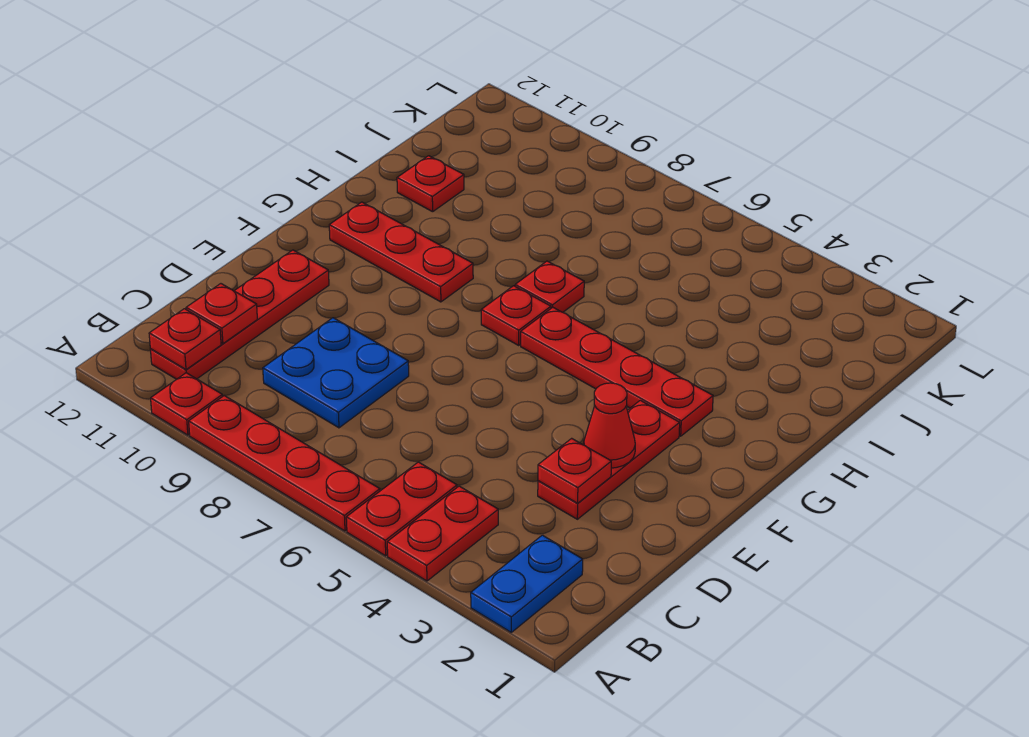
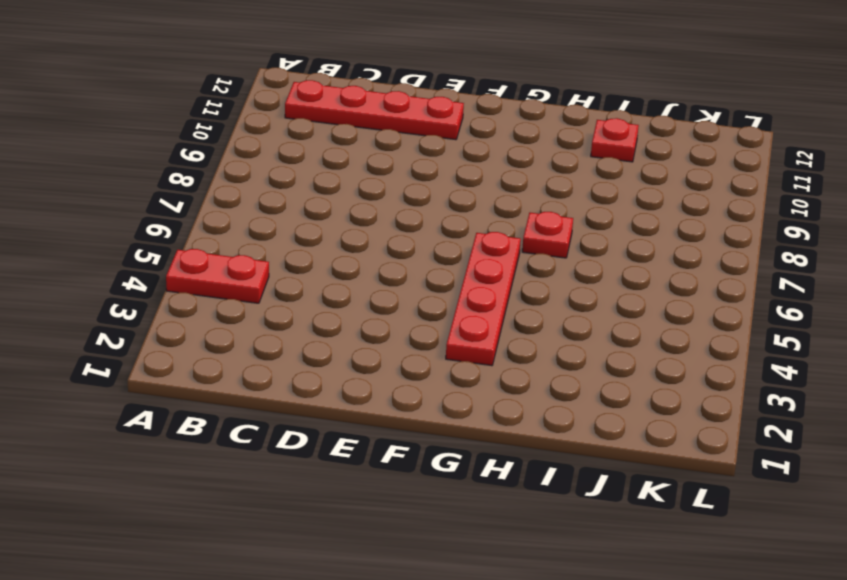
none -> blue plate A2:B2 level 1
none -> red plate A5:B5 level 1
none -> red plate A6:A9 level 1

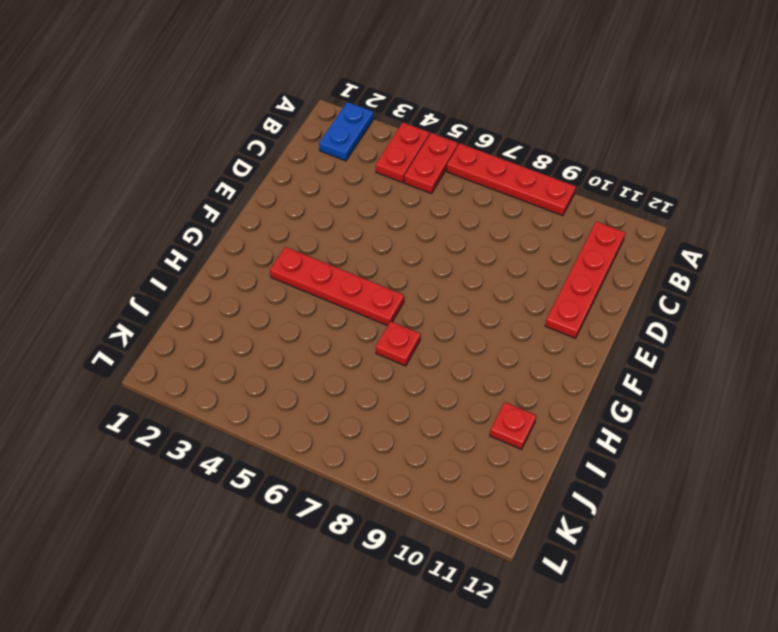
none -> red plate A10 level 1
none -> blue plate C8:D9 level 1
none -> red plate D3:F3 level 1

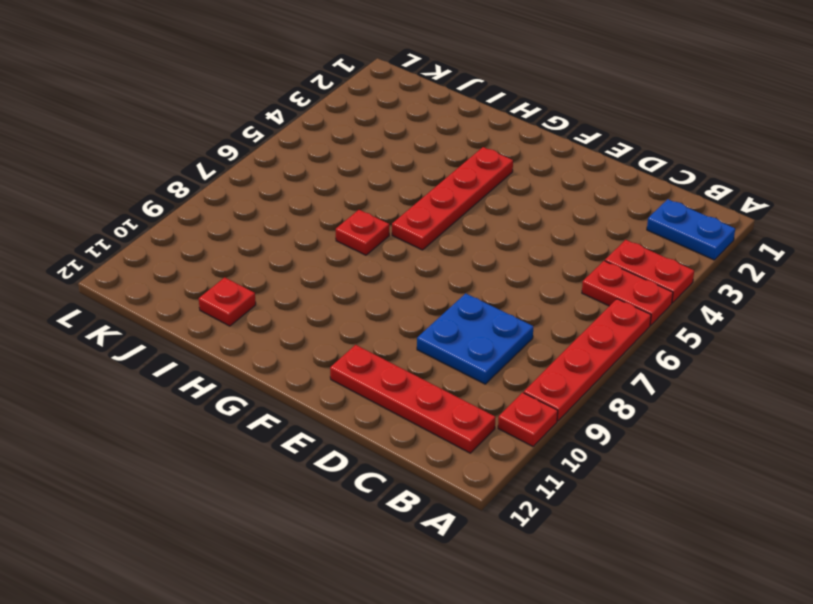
none -> red plate D3:F3 level 1
none -> red plate G7 level 1
none -> red plate G9:G11 level 1

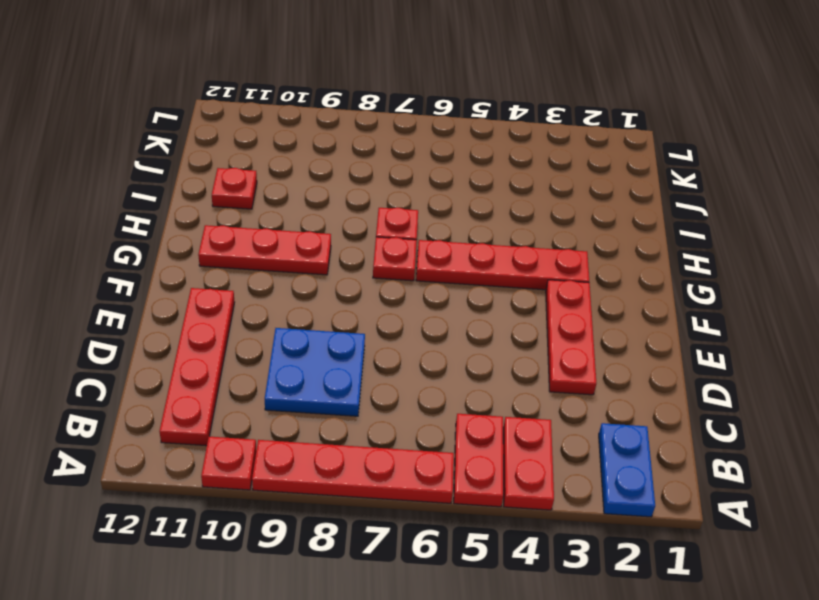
none -> red plate B11 level 2
none -> red plate C11 level 2
none -> red plate D3 level 2

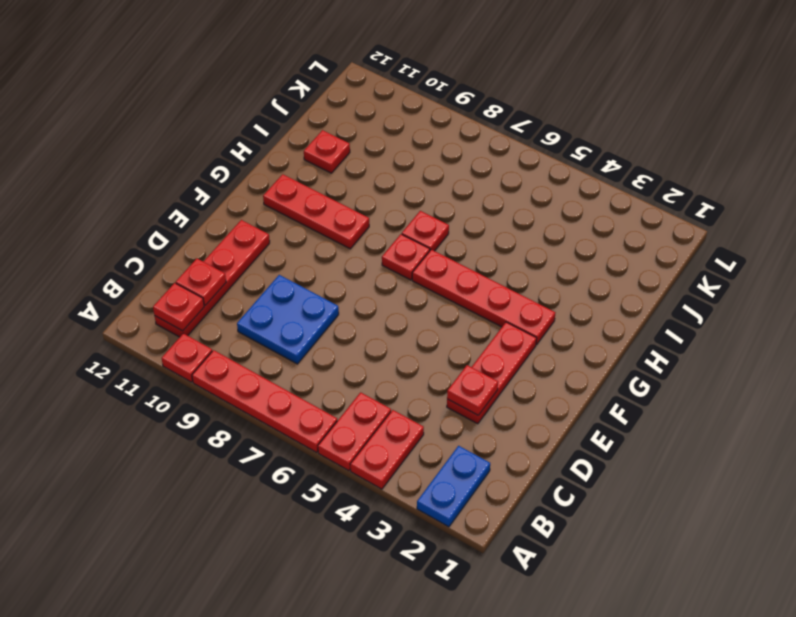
none -> red cone E3 level 2

